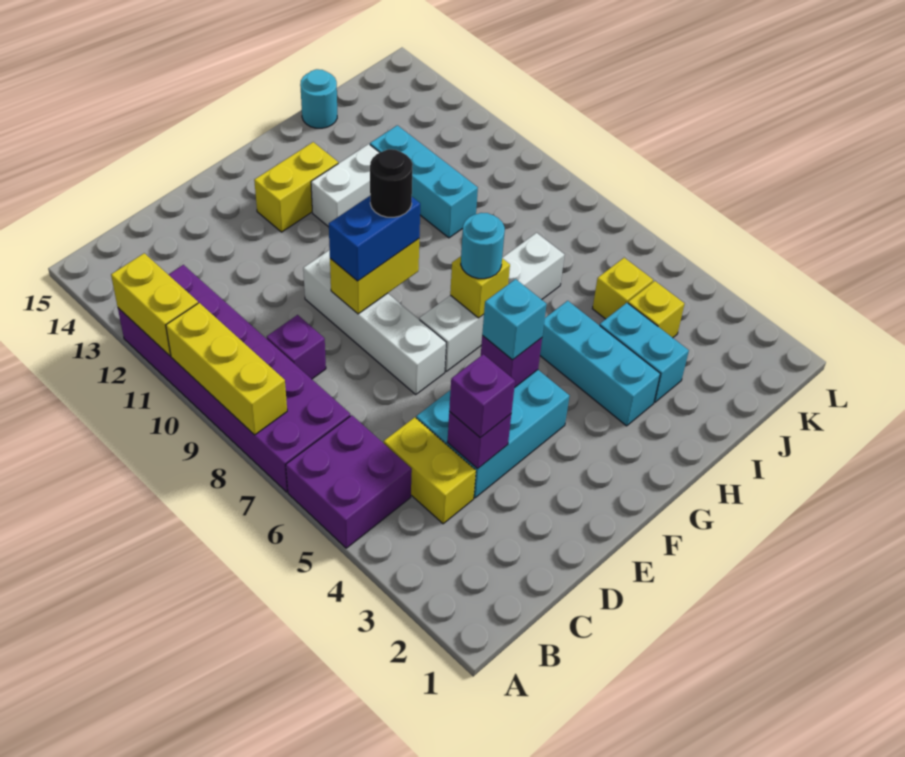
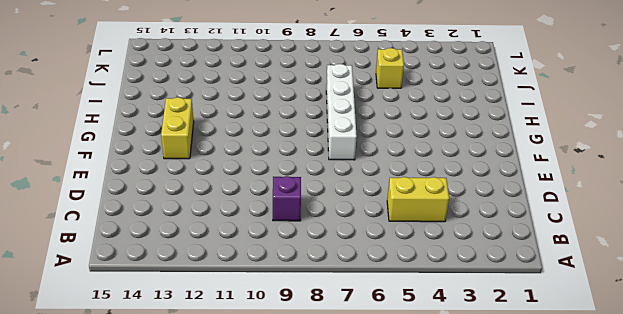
none -> purple brick A5:B6 level 1
none -> purple brick A7:B12 level 1
none -> cyan brick D4:F5 level 1

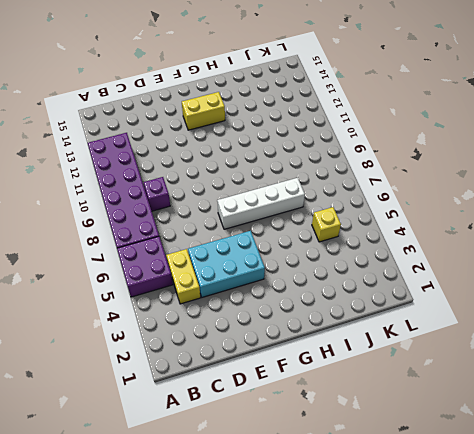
none -> white brick E7:E10 level 1
none -> white brick G12:H12 level 1
none -> cyan brick H3:H5 level 1

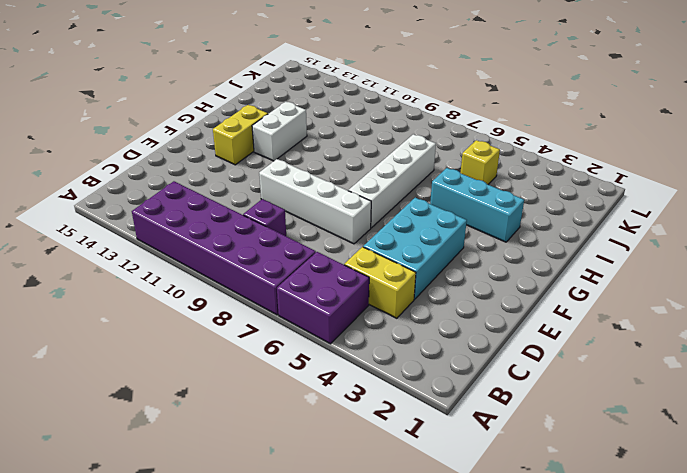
none -> cyan brick I3:I4 level 1
none -> cyan brick I10:I12 level 1
none -> cyan round brick I15 level 1

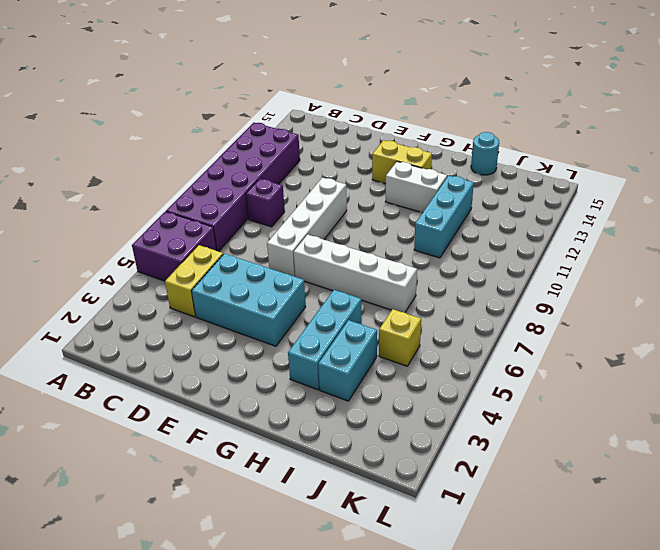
none -> yellow brick J4 level 1
none -> yellow brick A8:A10 level 2
none -> yellow brick A11:A12 level 2

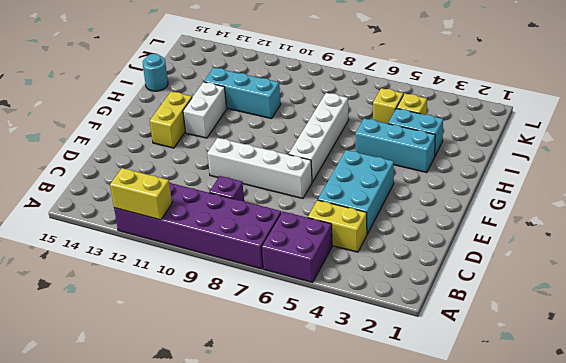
none -> yellow brick A8:A10 level 2
none -> purple brick D4 level 2
none -> yellow brick E9:F9 level 2

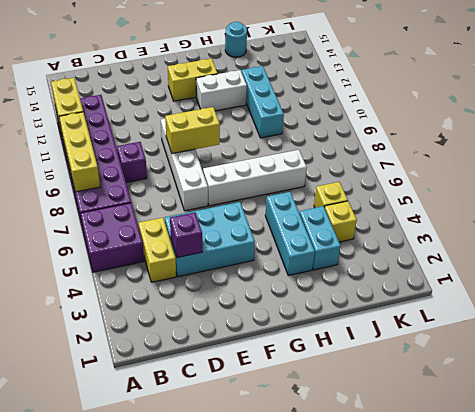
none -> purple brick F5 level 2
none -> yellow brick G7 level 2
none -> purple brick D4 level 3

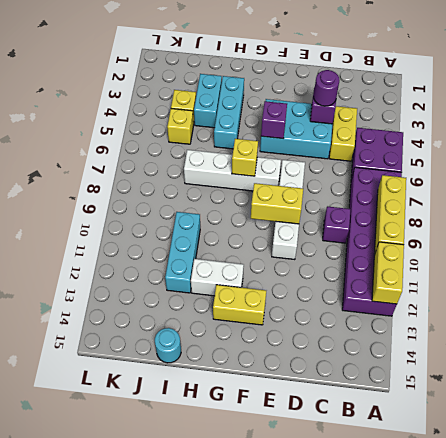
purple round brick D4 level 3 -> purple brick D4 level 3
none -> blue brick E9:F9 level 3
none -> cyan brick F5 level 3
none -> cyan round brick G7 level 3

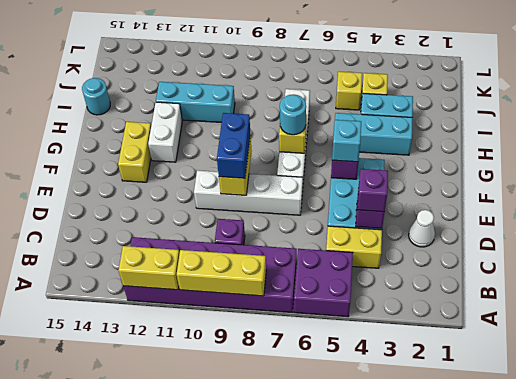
white cone D2 level 1 -> none
none -> black round brick F9 level 4

